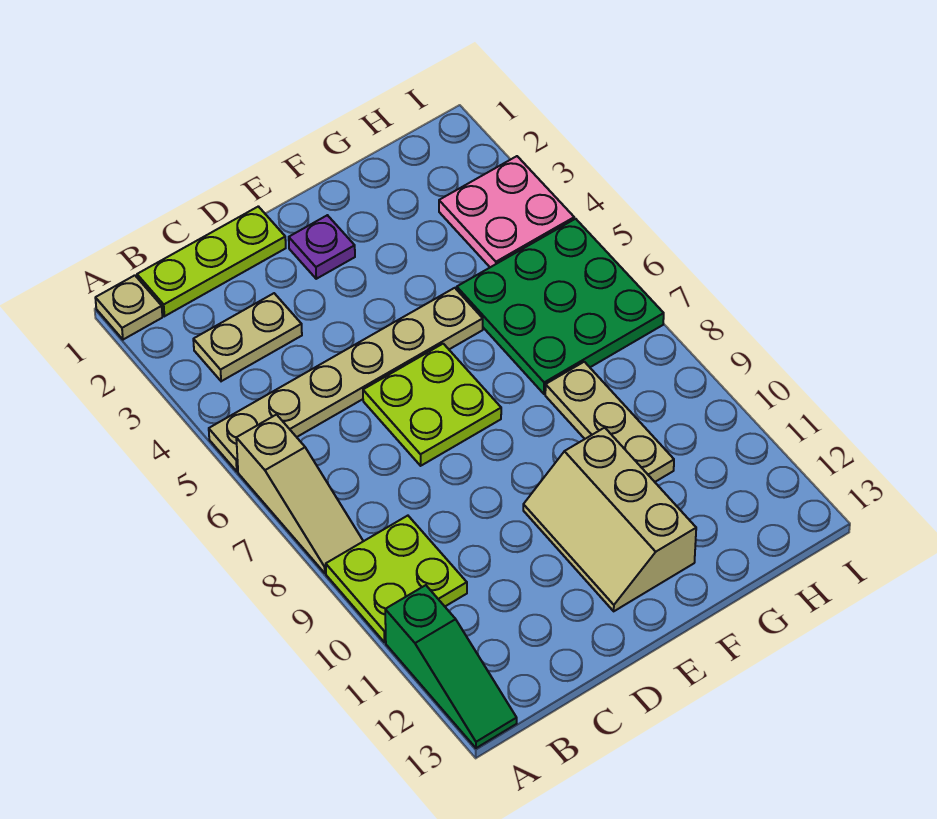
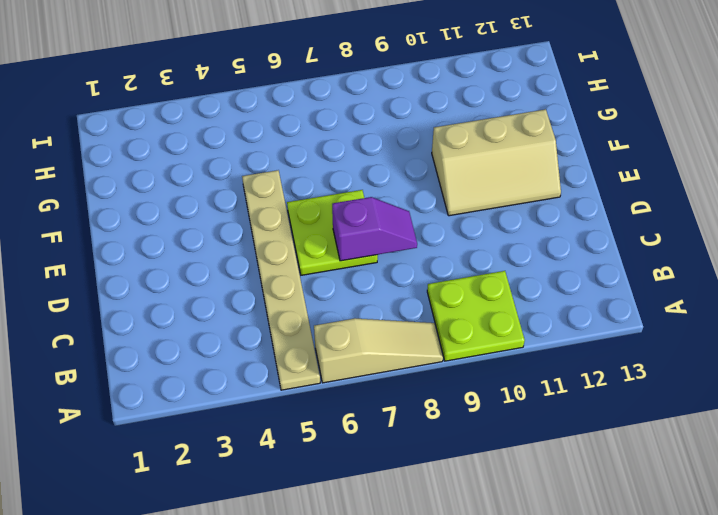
purple slope D7:D8 level 2 top 7 -> none
none -> tan plate A1 level 1
none -> green slope A11:A13 level 1 top 11
none -> lime plate B1:D1 level 1

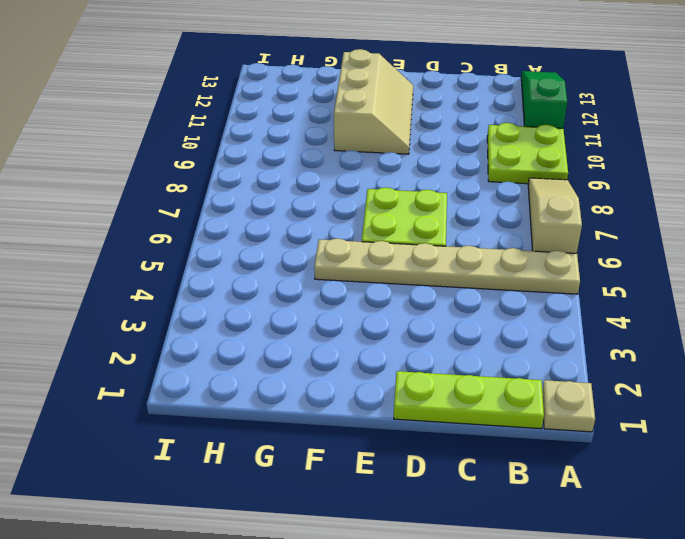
none -> tan plate B3:C3 level 1
none -> purple plate E2 level 1
none -> green plate G5:I7 level 1

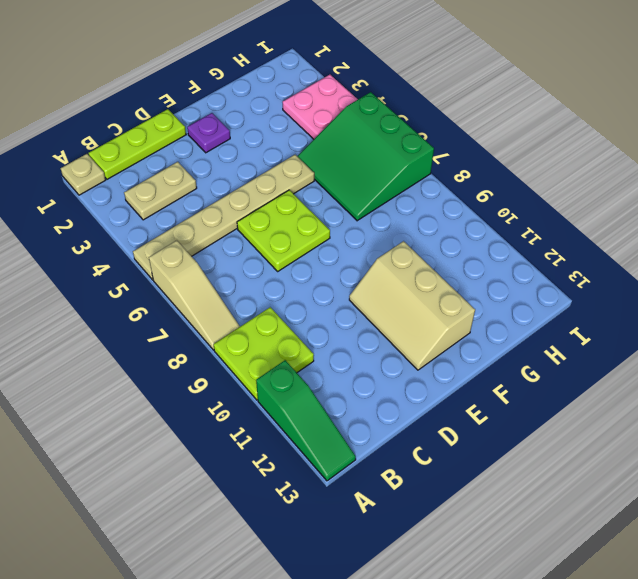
green slope G5:I7 level 1 top I -> green plate G5:I7 level 1
none -> tan plate G8:G10 level 1

